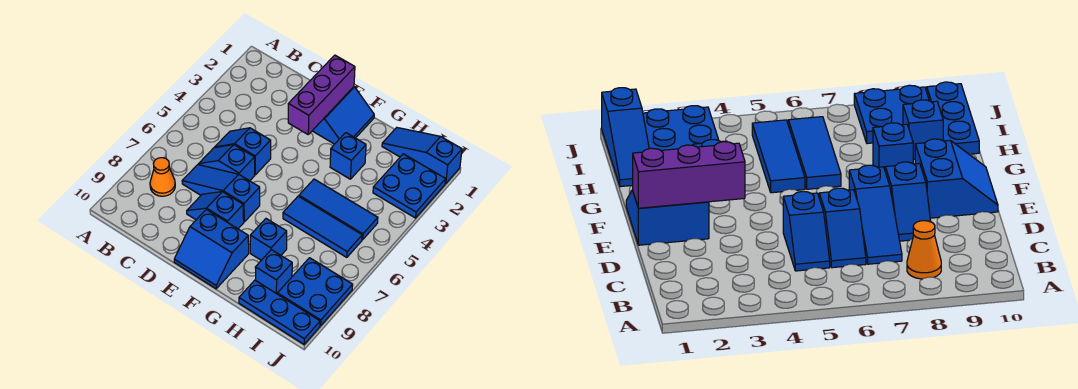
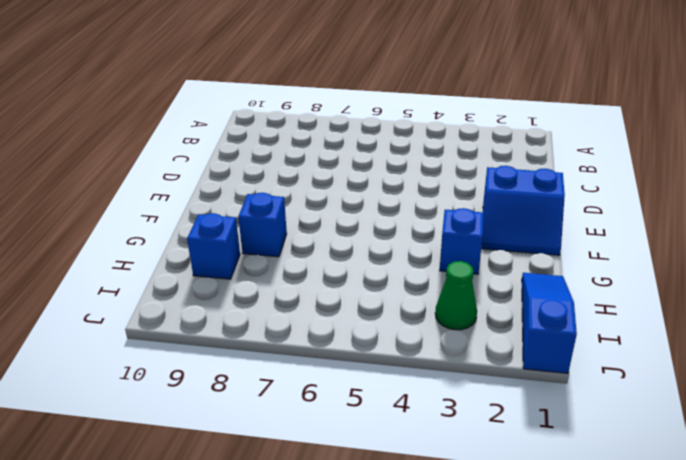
green cone I3 level 1 -> blue plate I2:J3 level 1
none -> orange cone B8 level 1
none -> blue slope C5:D5 level 1 top D
none -> blue slope C6:D6 level 1 top D

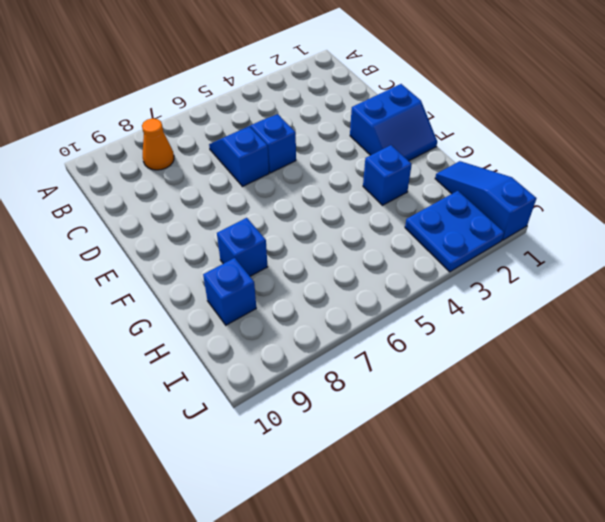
none -> blue slope C7:E7 level 1 top E
none -> blue slope D8:E8 level 1 top E
none -> blue slope E9:F10 level 1 top 9

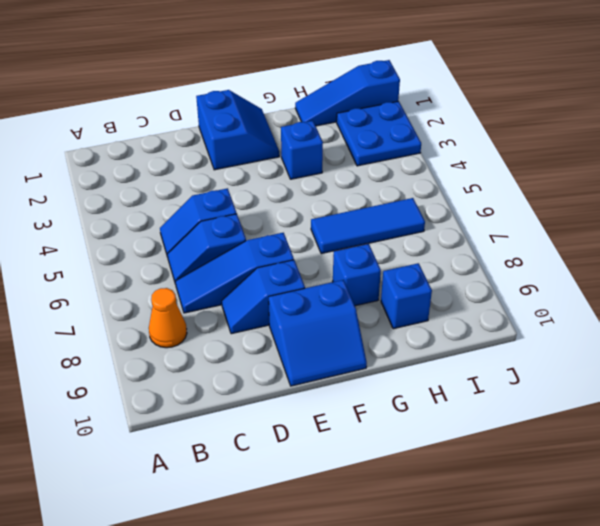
none -> blue tile G5:I5 level 1
none -> blue plate H10:J10 level 1
none -> blue plate I8:J9 level 1

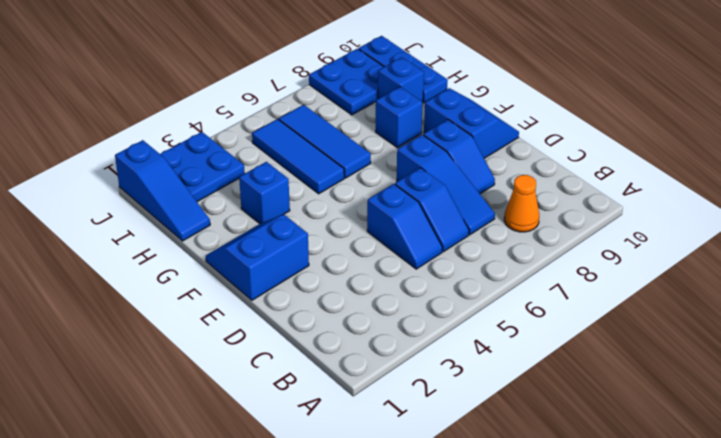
none -> purple brick E1:E3 level 2

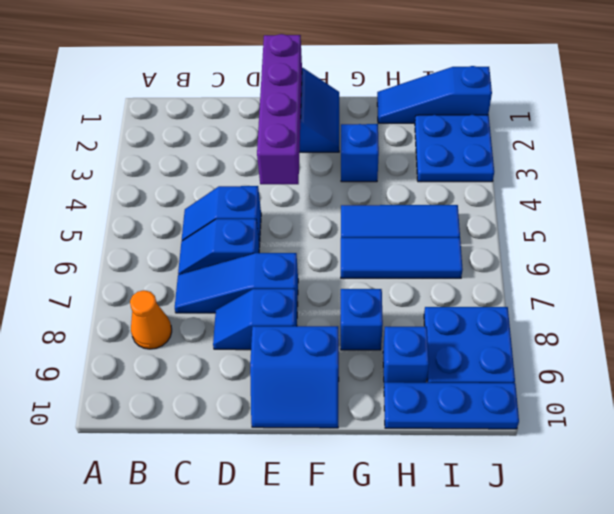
purple brick E1:E4 level 2 -> purple brick E1:E3 level 2

